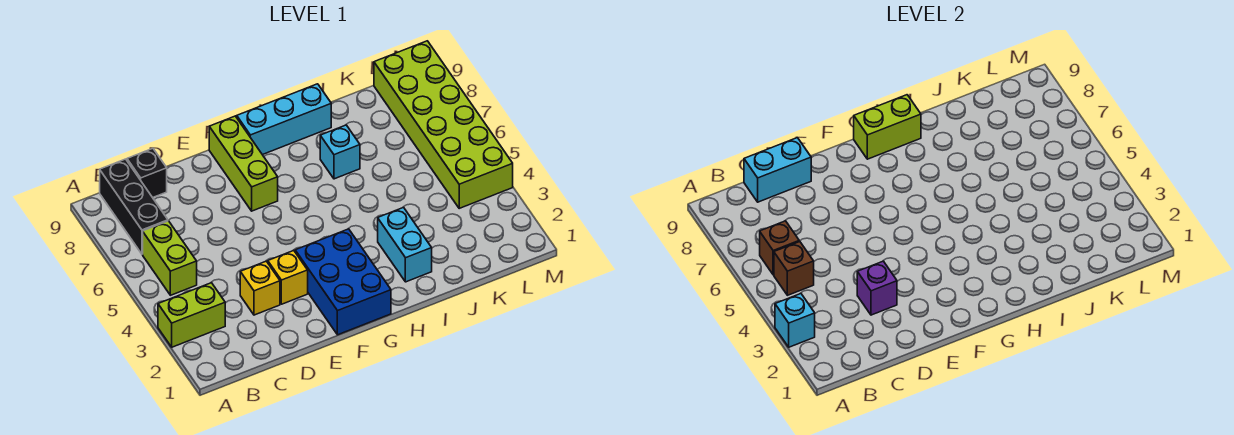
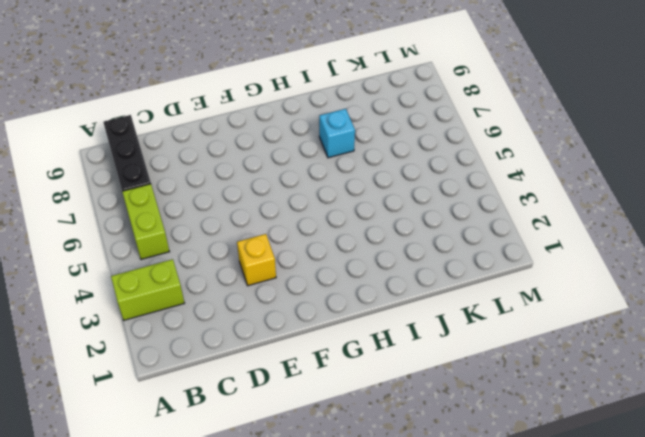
none -> black brick C9 level 1
none -> yellow brick D3 level 1
none -> blue brick F1:G3 level 1

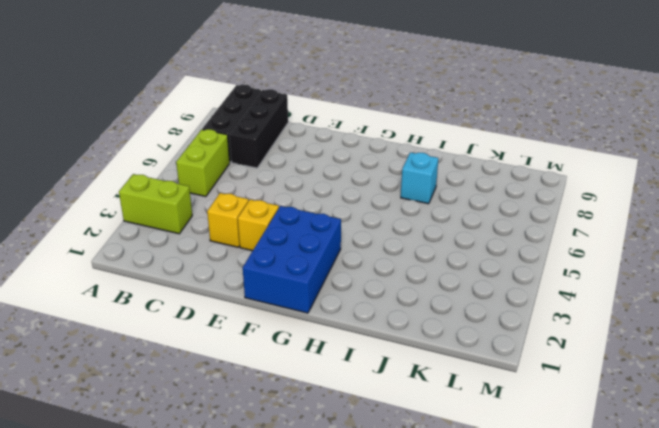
black brick C7:C9 level 1 -> black brick C9 level 1
none -> lime brick F7:F9 level 1
none -> cyan brick G9:I9 level 1
none -> cyan brick I2:I3 level 1

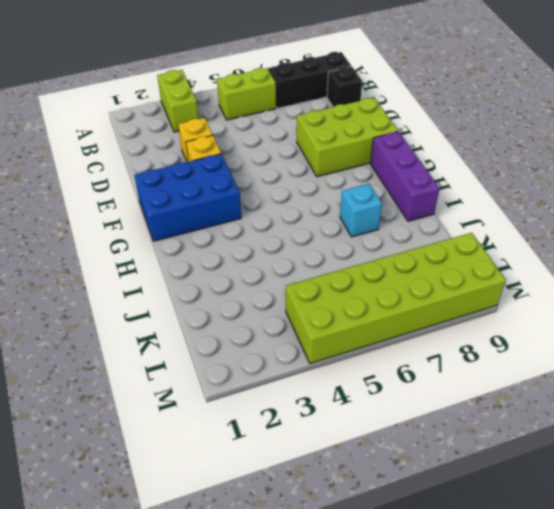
lime brick E7:F9 level 1 -> lime brick F7:F9 level 1
purple brick G9:I9 level 1 -> cyan brick G9:I9 level 1
none -> cyan brick I2:I3 level 1
none -> cyan brick A3 level 2
none -> brown brick B5 level 2

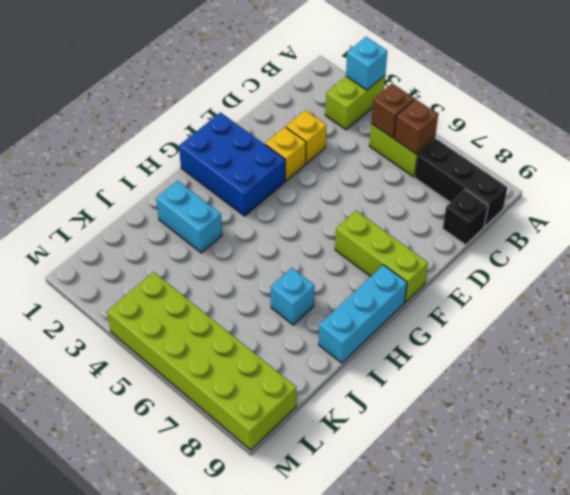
none -> cyan brick C9:D9 level 2
none -> purple brick D3 level 2
none -> lime brick G9:H9 level 2

